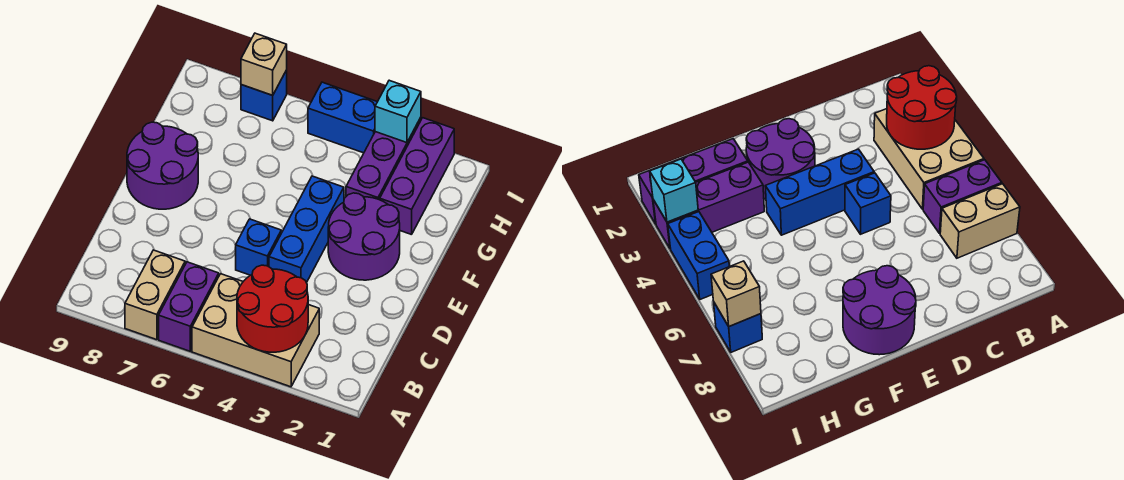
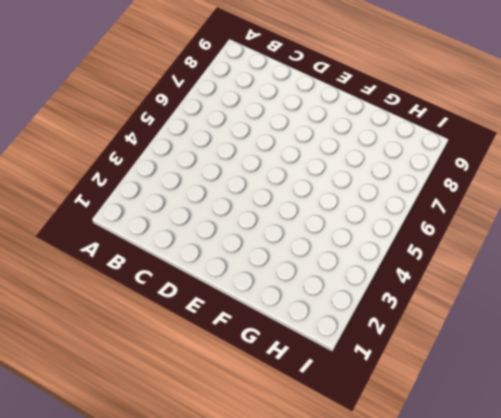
none -> tan brick A3:B5 level 1
none -> purple brick A6:B6 level 1
none -> tan brick A7:B7 level 1

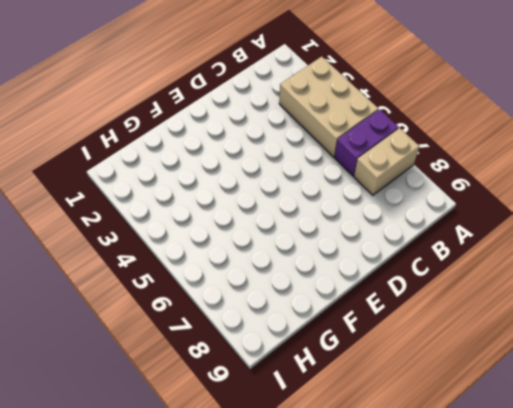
none -> blue brick D4:F4 level 1
none -> blue brick D5 level 1
none -> purple round brick E2:F3 level 1

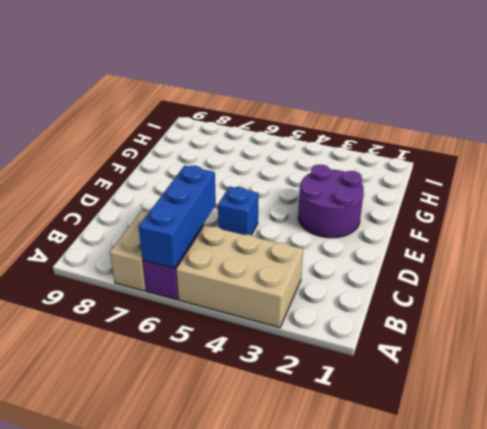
blue brick A6:C6 level 2 -> blue brick D4:F4 level 1
none -> purple round brick E8:F9 level 1
none -> purple brick G2:I2 level 1
none -> purple brick G3:I3 level 1

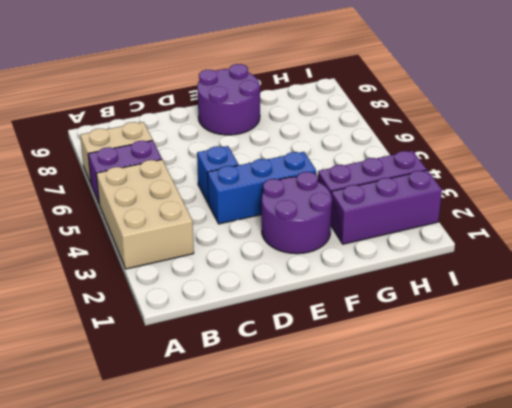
none -> blue brick I4:I5 level 1
none -> blue brick I7 level 1
none -> red round brick A3:B4 level 2

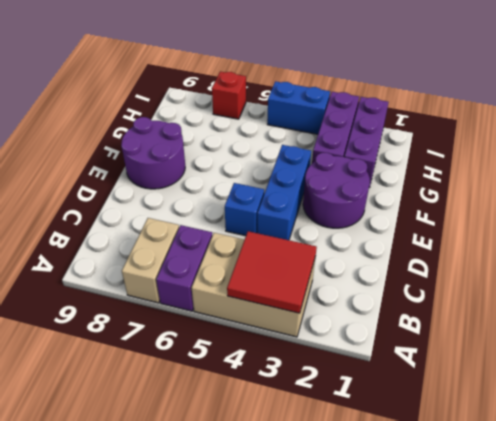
red tile A3:B4 level 2 -> red round brick A3:B4 level 2
red brick I7 level 1 -> blue brick I7 level 1
none -> cyan brick I3 level 2
none -> tan brick I7 level 2

